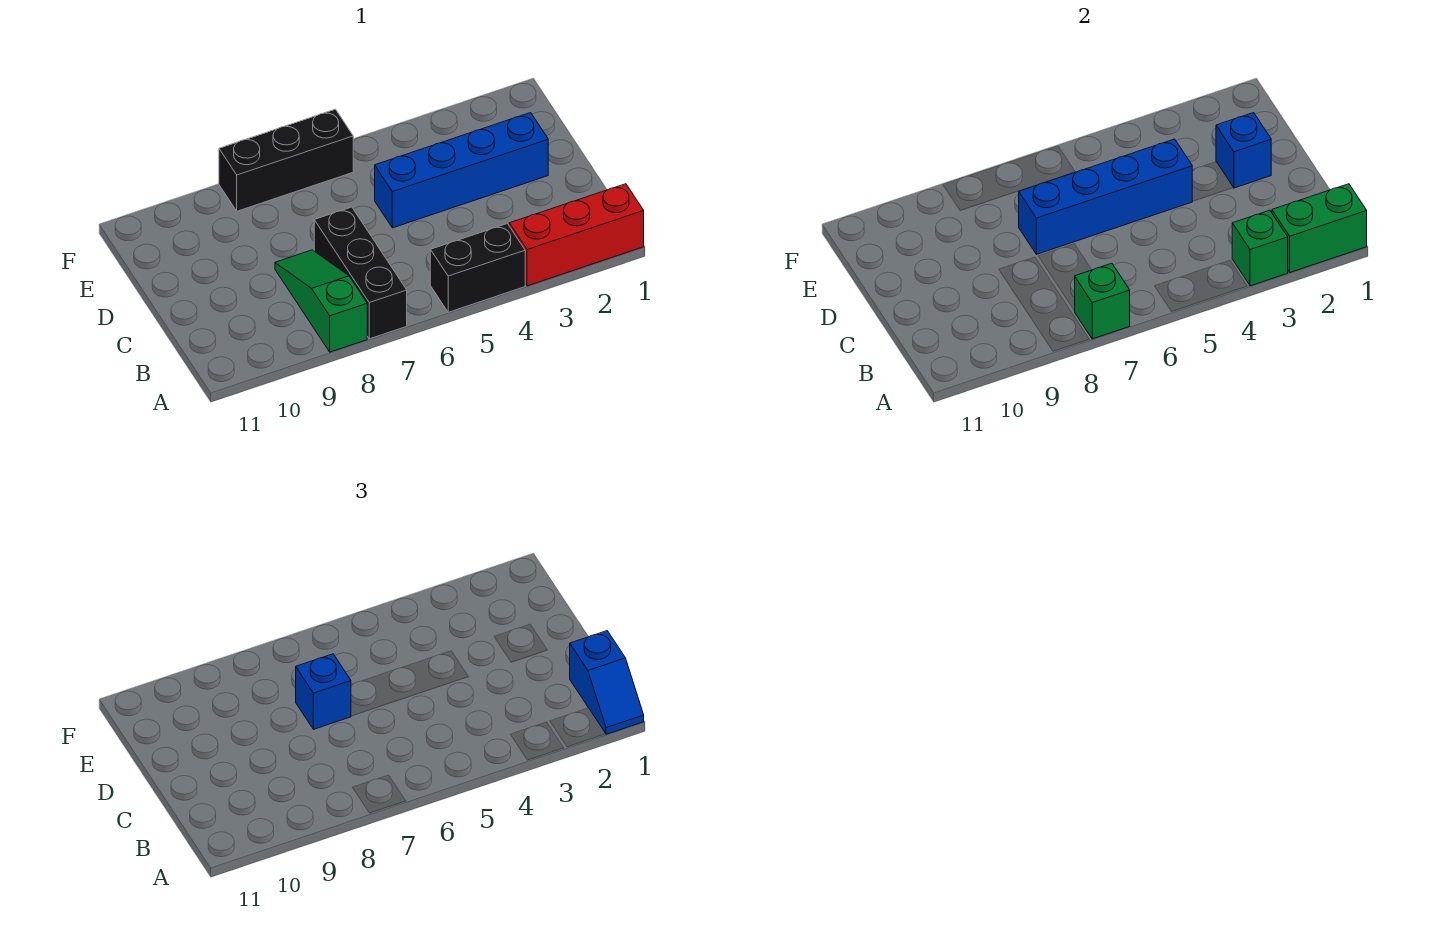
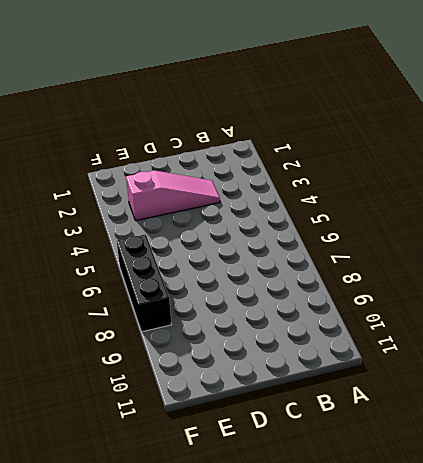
pink slope C3:E3 level 1 top E -> blue brick D2:D5 level 1
none -> red brick A1:A3 level 1
none -> black brick A4:A5 level 1
none -> black brick A7:C7 level 1

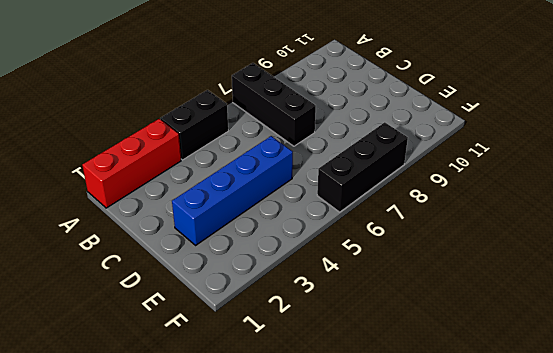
none -> green slope A8:C8 level 1 top A
none -> green brick A1:A2 level 2
none -> green brick A3 level 2

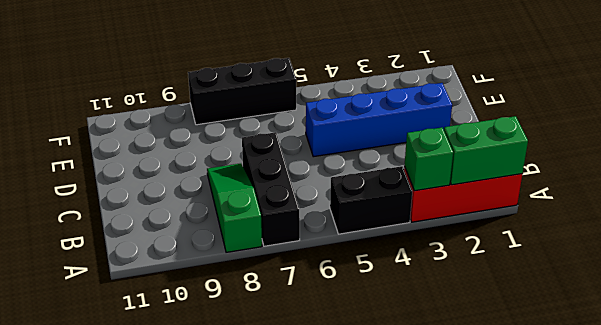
none -> green brick A7 level 2
none -> blue brick D2 level 2
none -> blue brick D4:D7 level 2

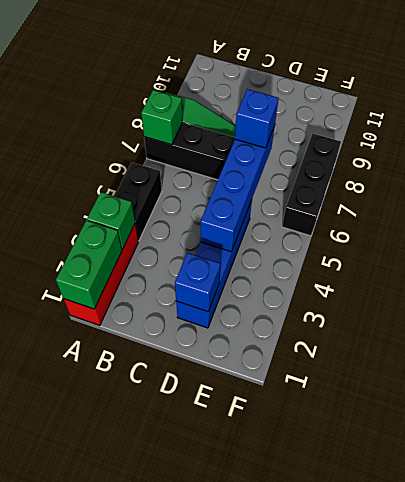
none -> blue slope A1:B1 level 3 top B

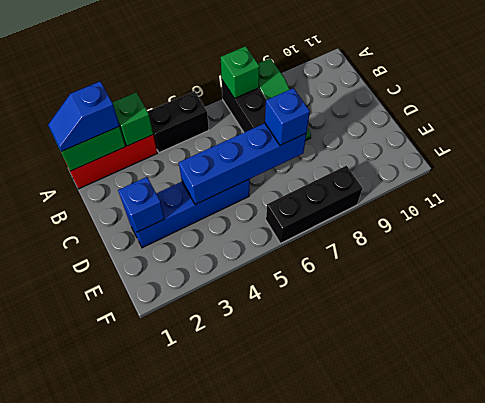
blue slope A1:A2 level 3 top 2 -> blue slope A1:B1 level 3 top B

